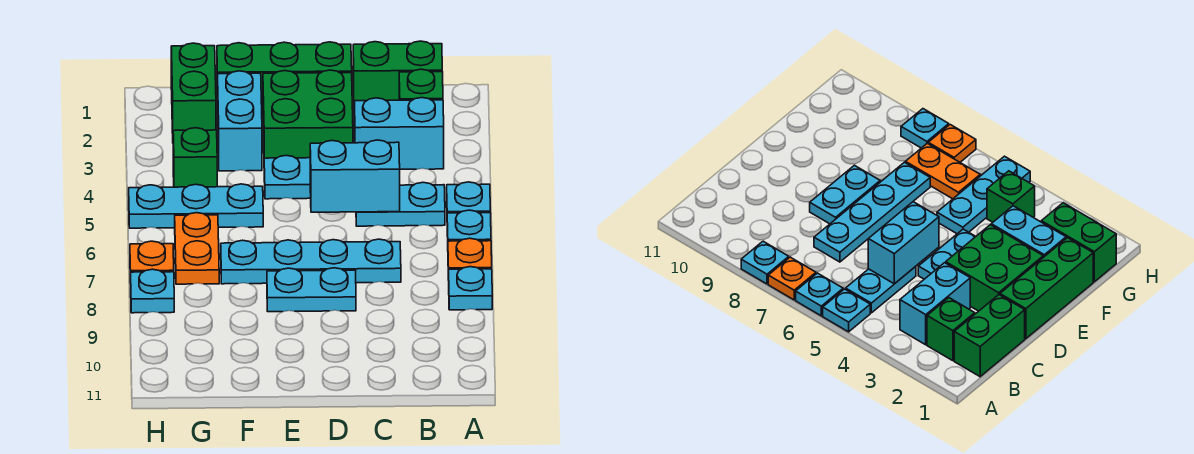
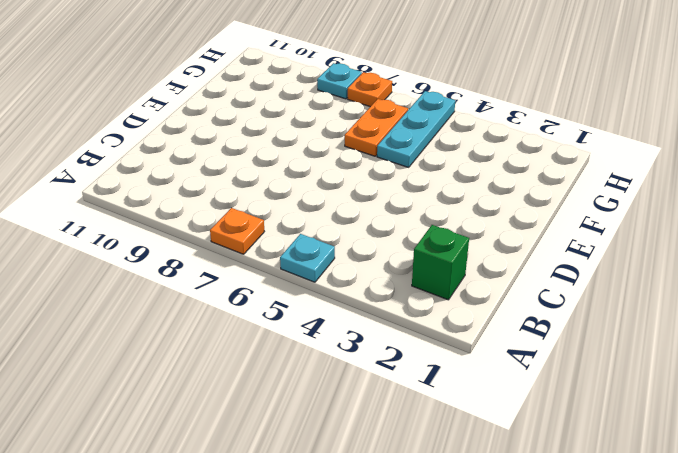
orange plate F6:G6 level 1 -> orange plate G6:G7 level 1
none -> cyan plate A6 level 1
none -> cyan plate A8 level 1
none -> green brick B1:C1 level 1

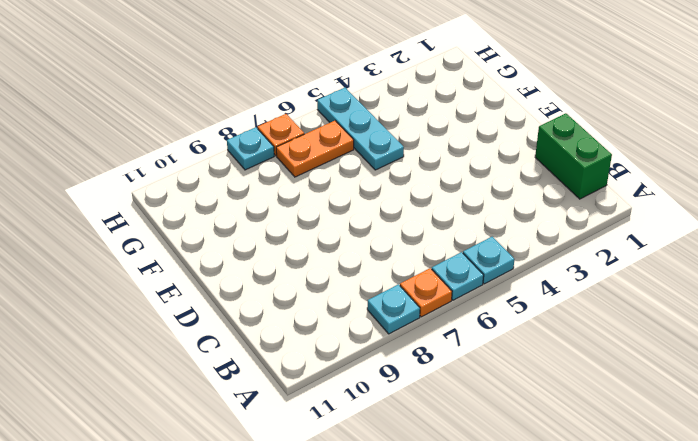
none -> green brick B2 level 1
none -> cyan brick B3:C3 level 1
none -> cyan plate B5:C5 level 1

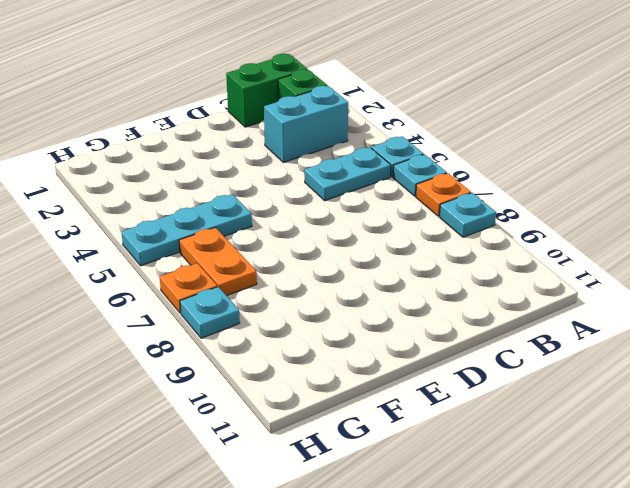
none -> cyan plate C7:F7 level 1
none -> green brick D1:F1 level 1
none -> green brick D2:E3 level 1

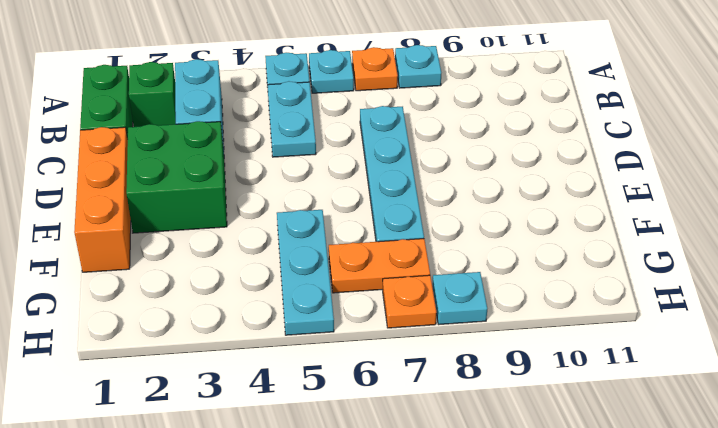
orange brick D1:F1 level 1 -> green brick D1:F1 level 1
none -> cyan plate D4:E4 level 1
none -> cyan plate D8:E8 level 1
none -> cyan brick F2:F3 level 1

